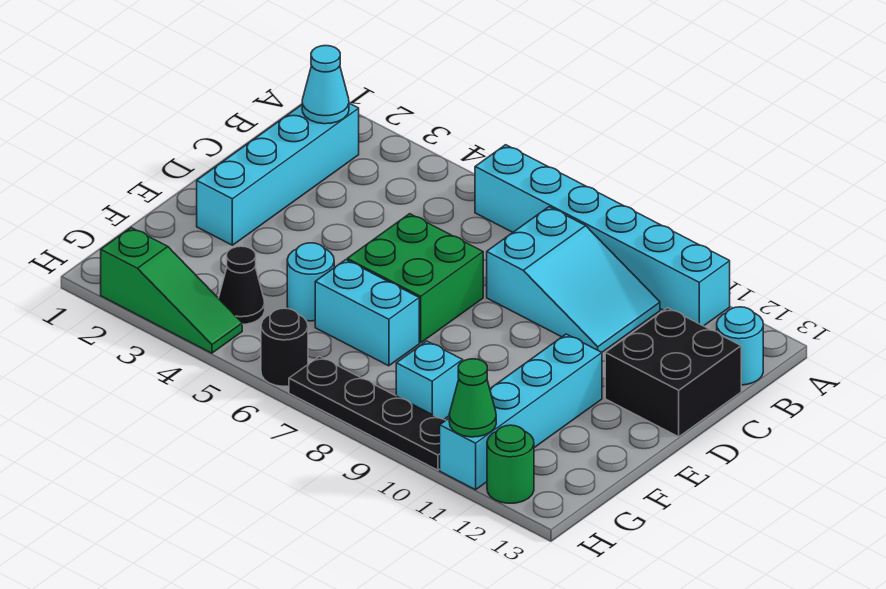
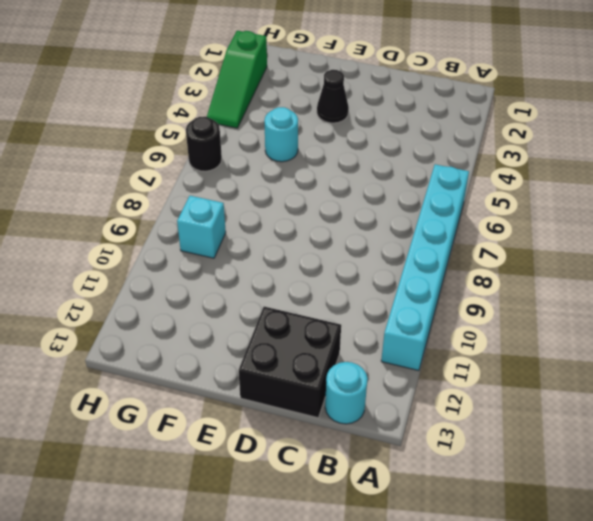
black cone E3 level 1 -> black cone G4 level 1
none -> cyan brick B2:E2 level 1
none -> cyan slope B8:C10 level 1 top 8
none -> green brick D6:E7 level 1

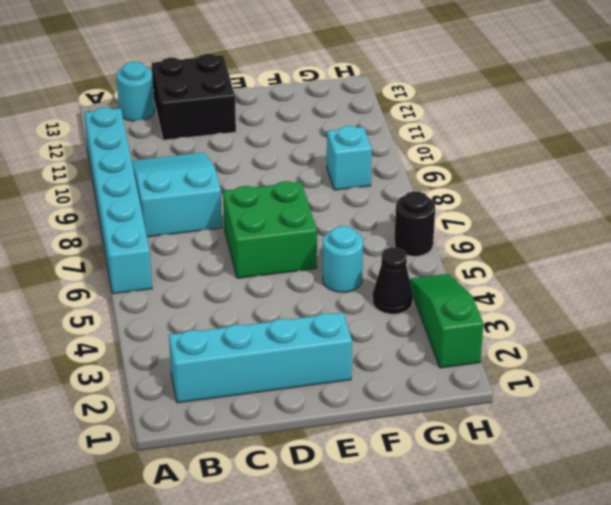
none -> cyan brick E11:H11 level 1
none -> cyan brick F6:F7 level 1
none -> black plate H7:H10 level 1

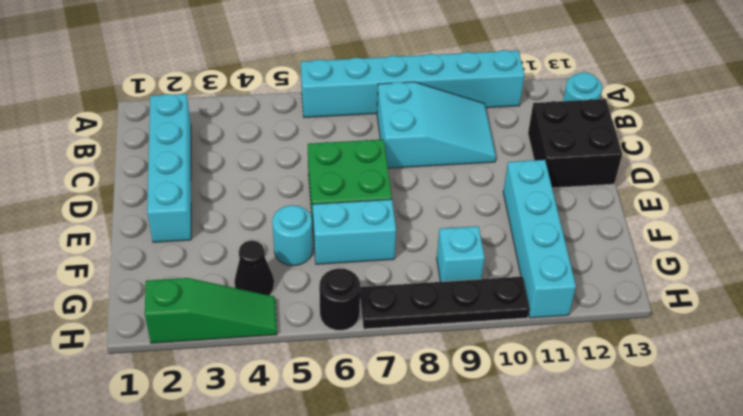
none -> green round brick H12 level 1
none -> cyan cone B2 level 2
none -> green cone H11 level 2

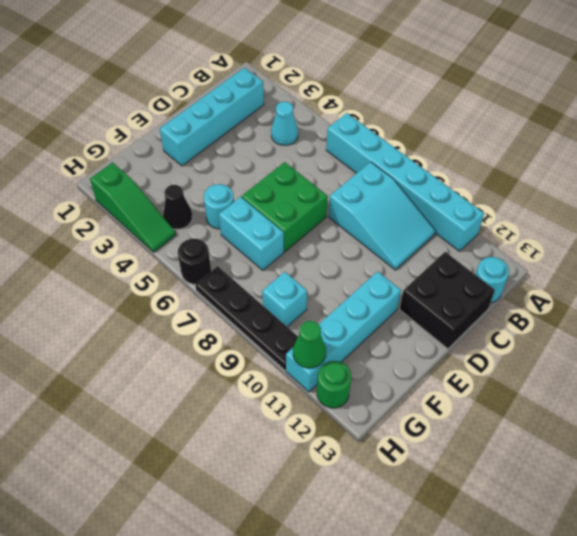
cyan cone B4 level 1 -> cyan cone B2 level 2

